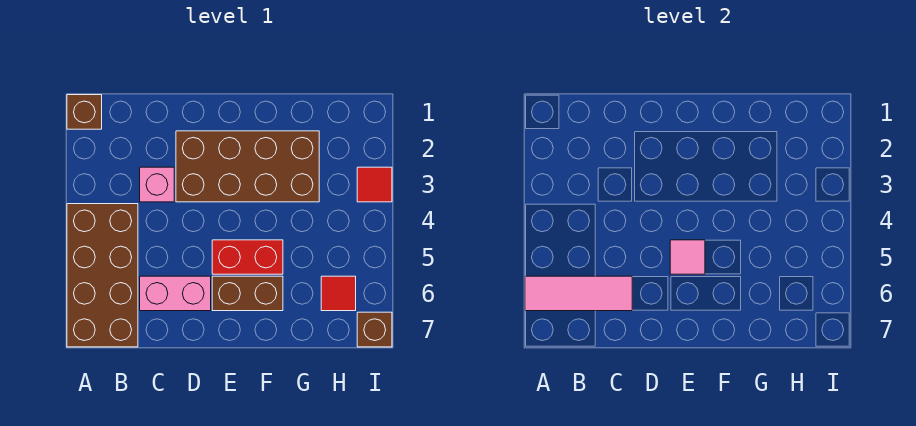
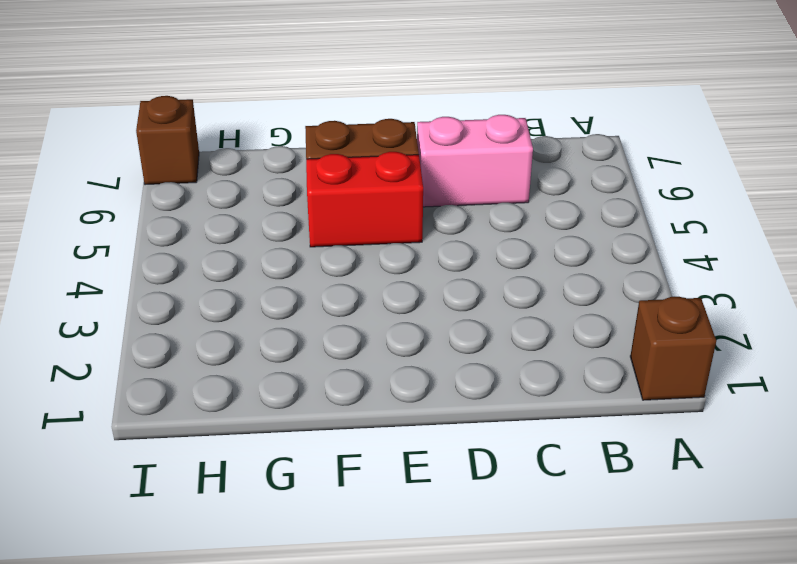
none -> brown brick A4:B7 level 1
none -> pink brick C3 level 1
none -> brown brick D2:G3 level 1

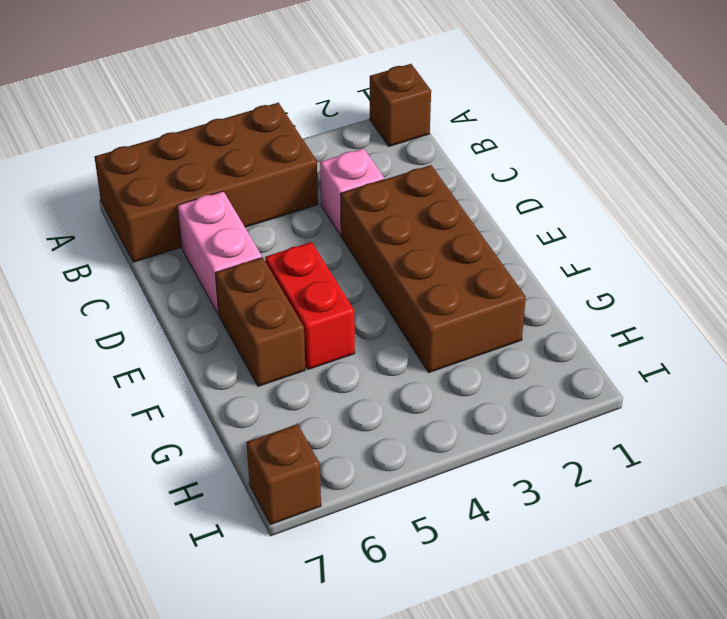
none -> red tile H6 level 1
none -> red tile I3 level 1
none -> pink tile A6:C6 level 2

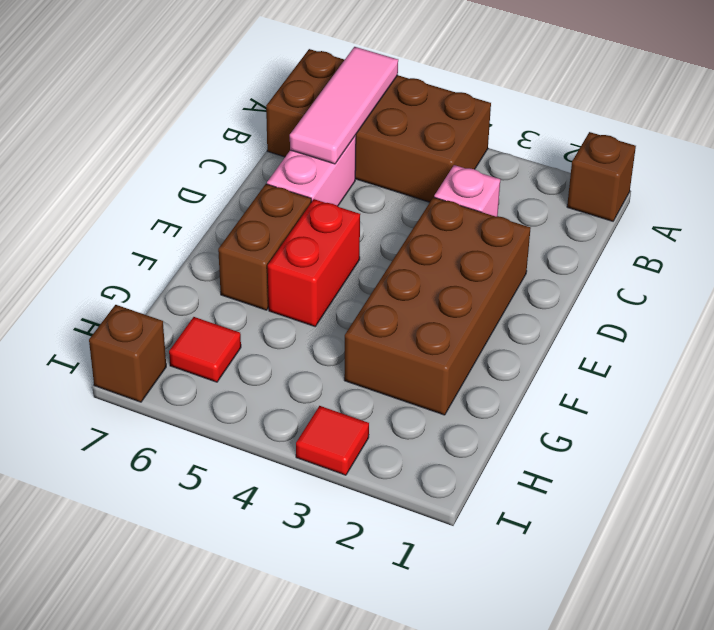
none -> pink tile E5 level 2

